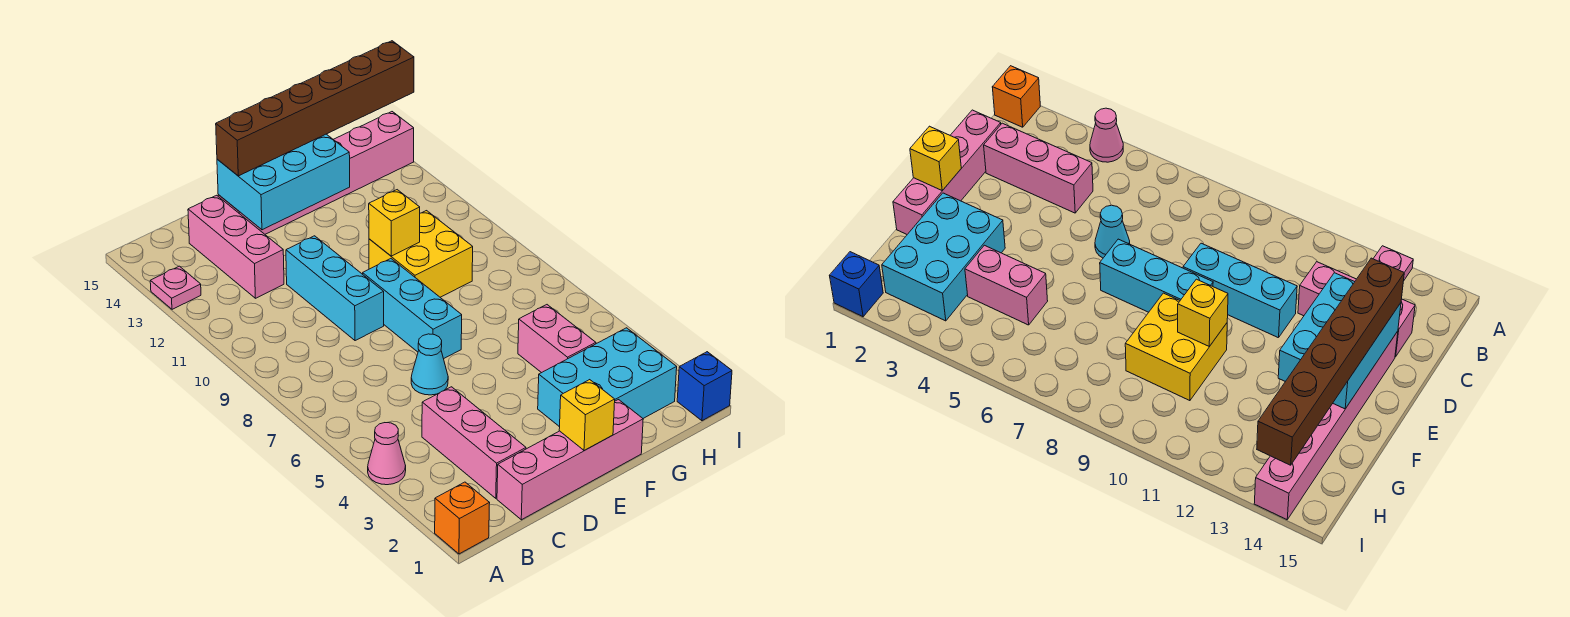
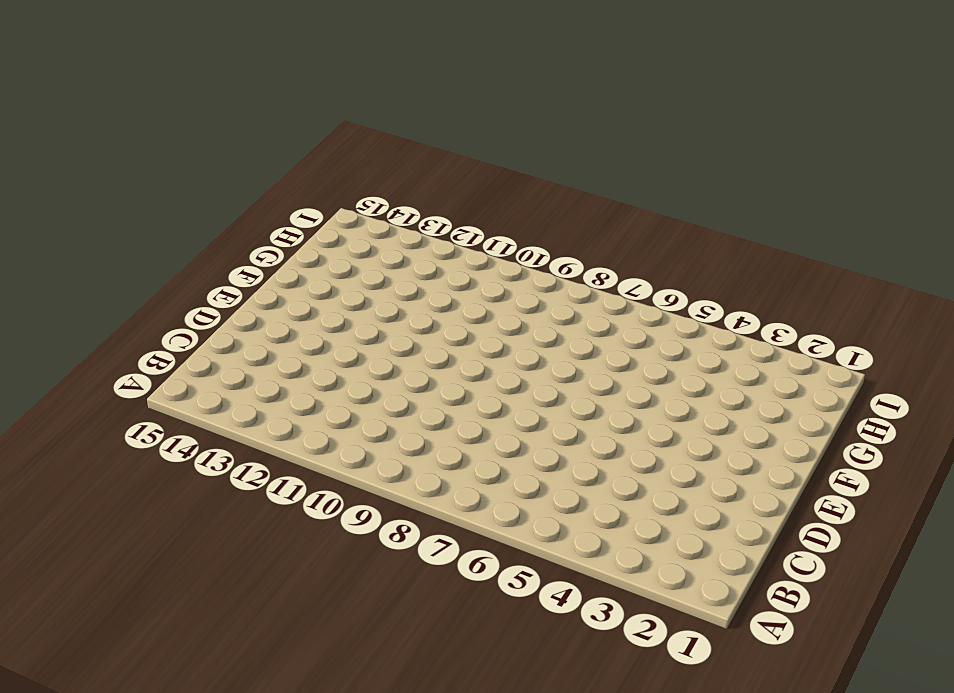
none -> orange brick A1 level 1
none -> pink cone A4 level 1
none -> pink plate A13 level 1

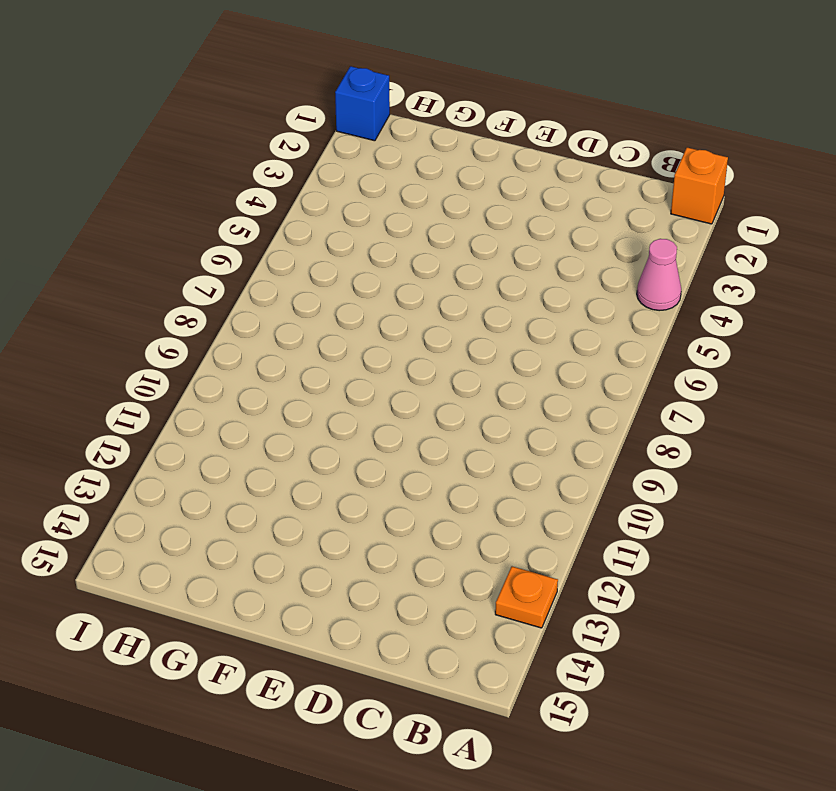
orange plate A13 level 1 -> pink plate A13 level 1
none -> pink brick C1:F1 level 1
none -> pink brick C2:C4 level 1
none -> pink brick C12:C14 level 1

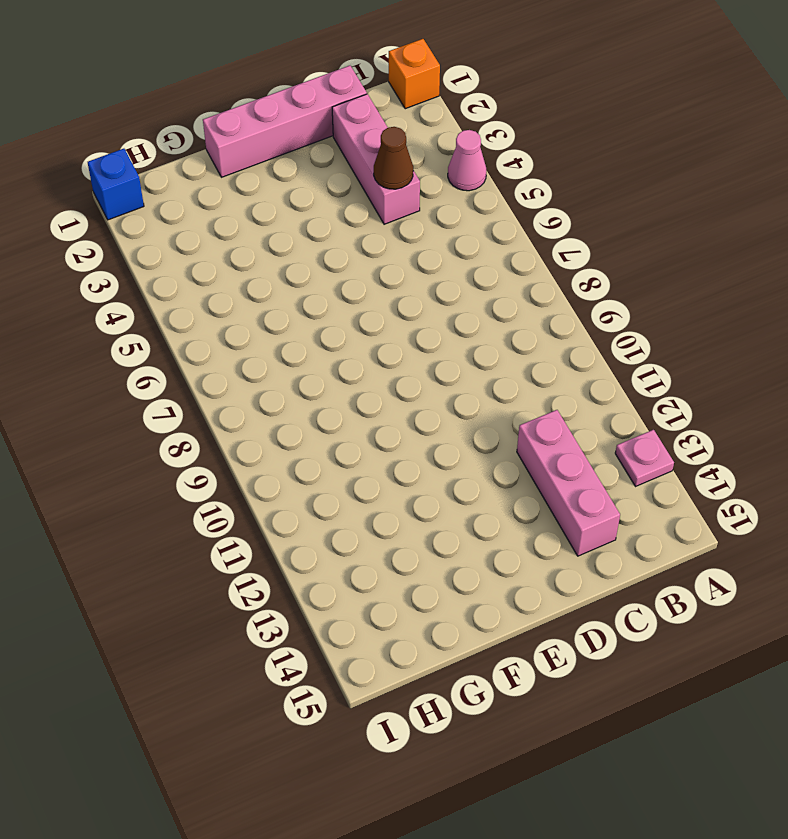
brown cone C4 level 2 -> none
none -> cyan cone D6 level 1
none -> cyan brick D9:D11 level 1
none -> pink brick D14:I14 level 1

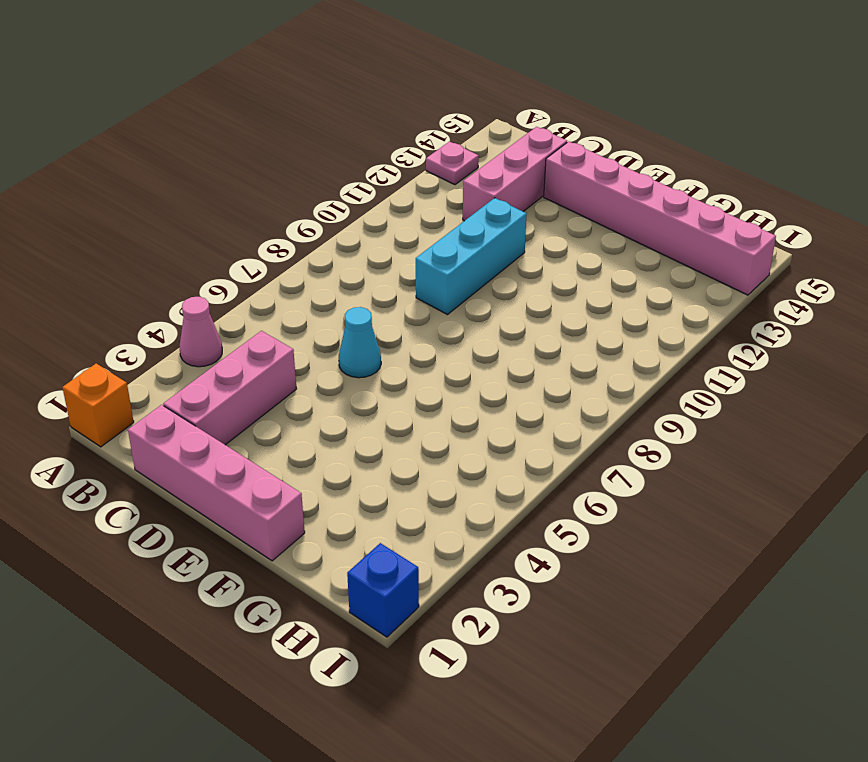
none -> cyan brick E7:E9 level 1
none -> cyan brick F2:H3 level 1
none -> yellow brick F9:G10 level 1

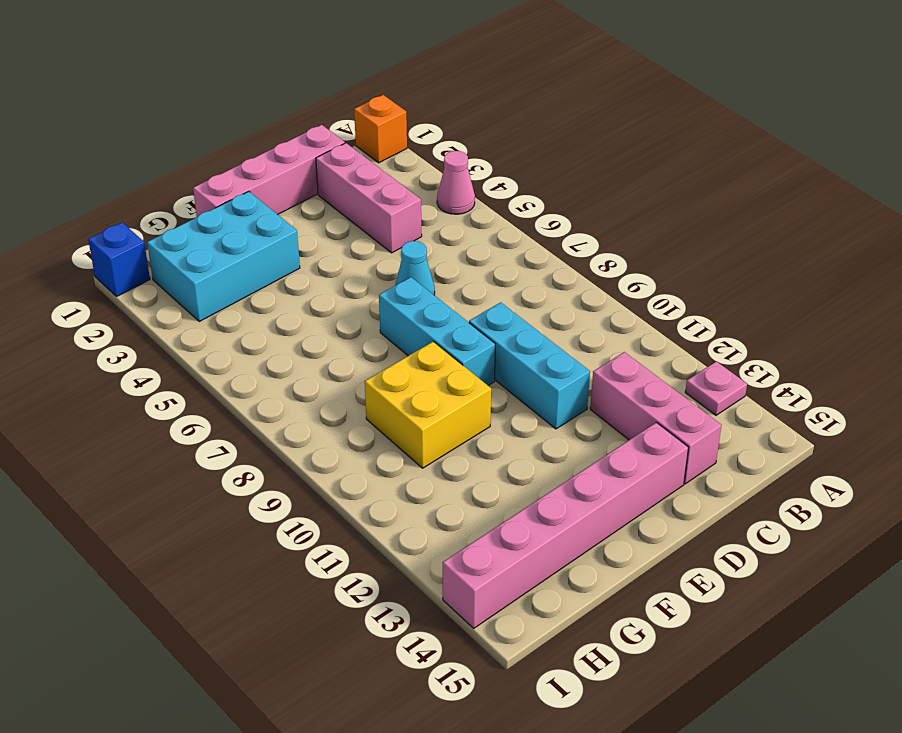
none -> pink brick G4:G5 level 1
none -> cyan brick D13:F14 level 2
none -> yellow brick E1 level 2

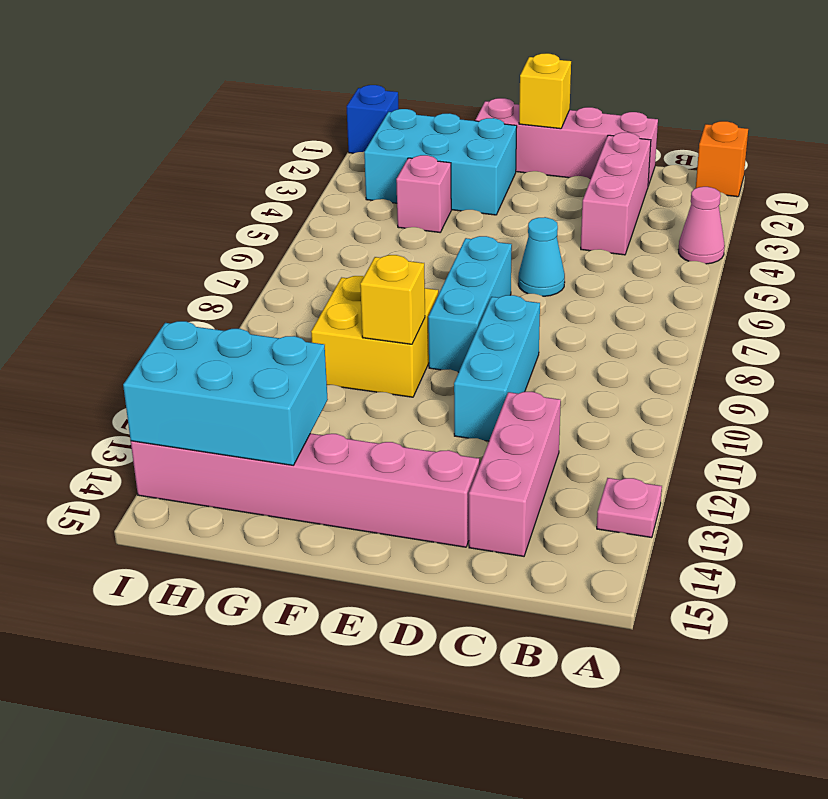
pink brick G4 level 1 -> pink brick G4:G5 level 1
cyan brick G13:I14 level 2 -> cyan brick D13:F14 level 2
none -> brown brick D14:I14 level 3

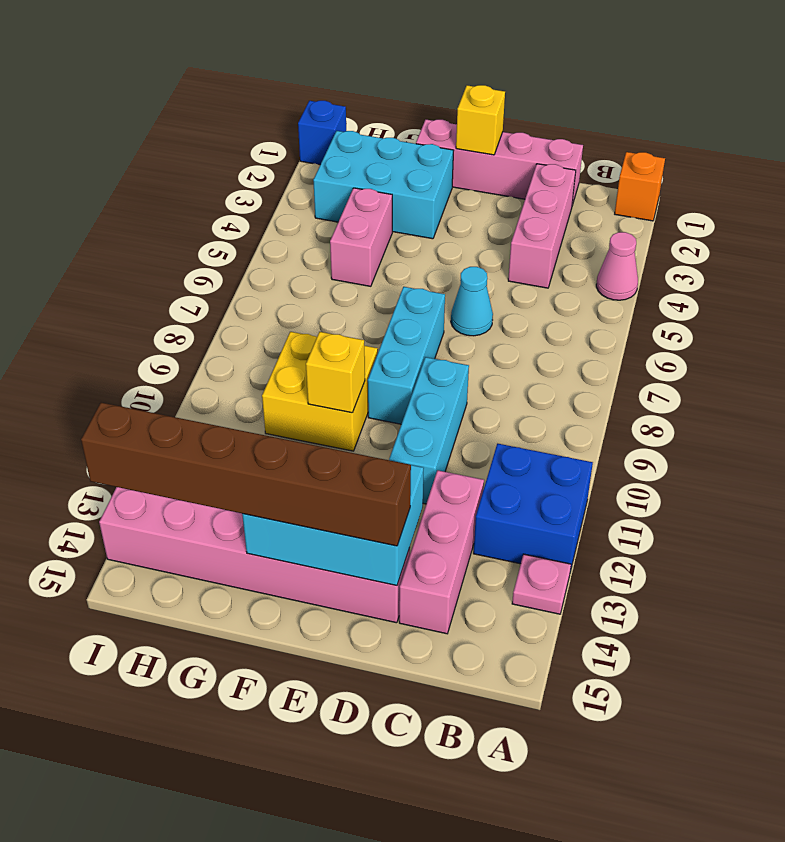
blue brick A11:B12 level 1 -> none

